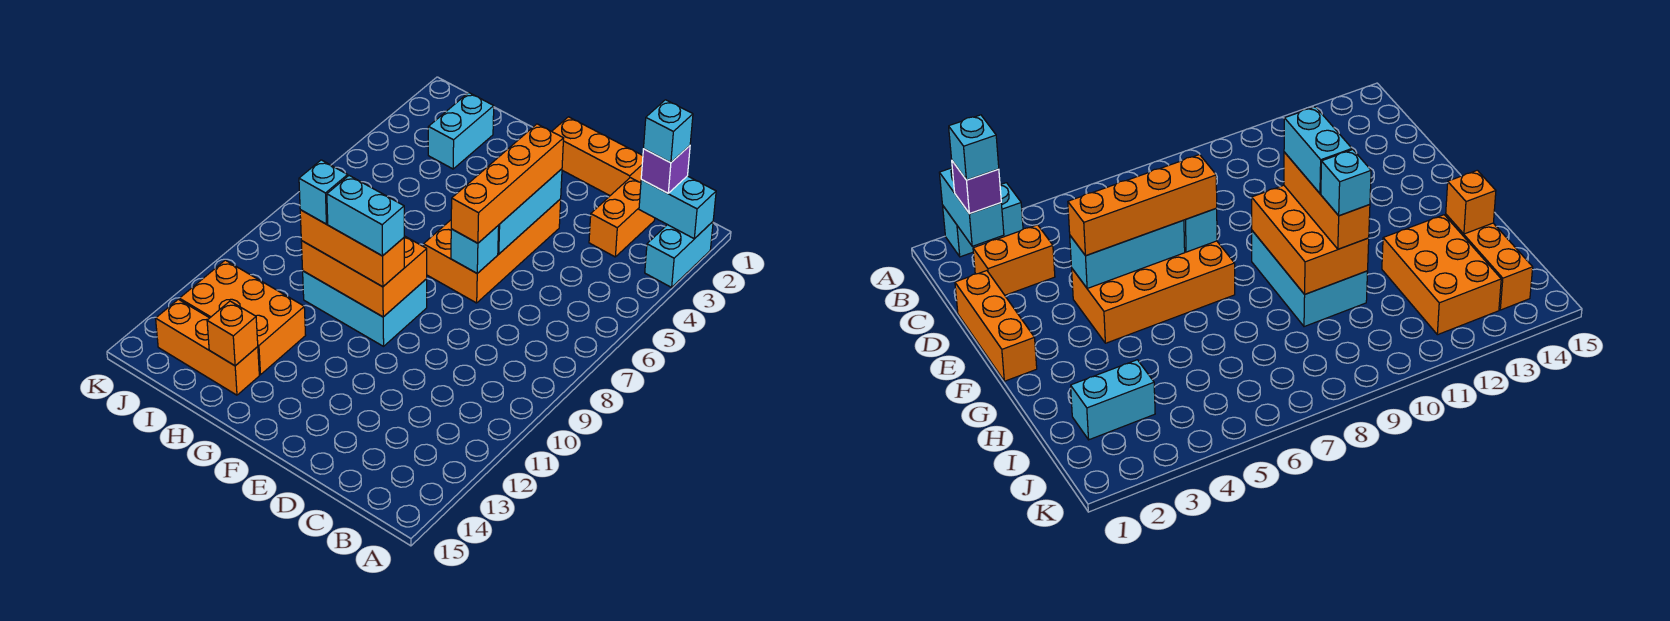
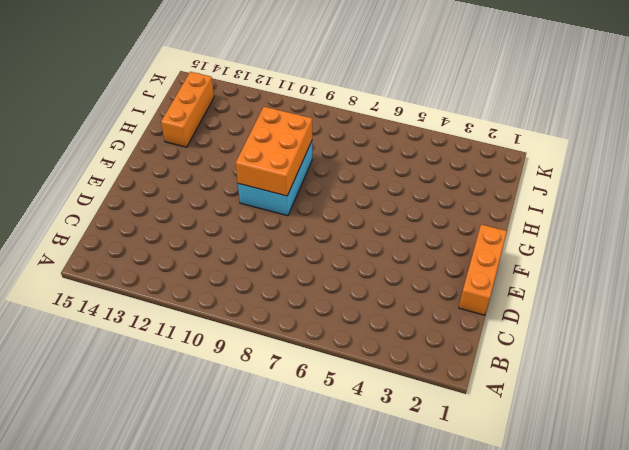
none -> cyan brick A2:A3 level 1
none -> orange brick C2:C3 level 1
none -> orange brick E4:F7 level 1

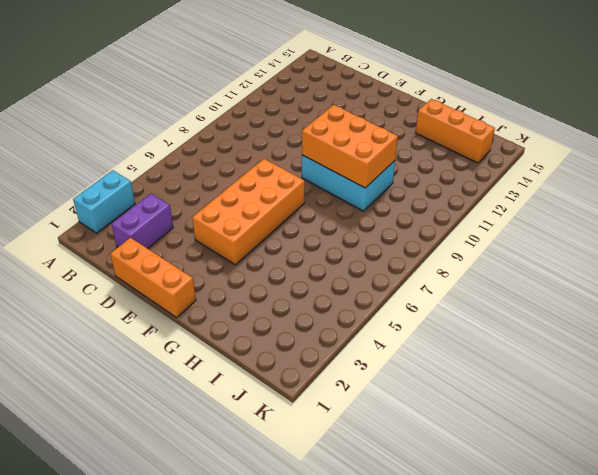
purple brick C2:C3 level 1 -> orange brick C2:C3 level 1
none -> orange brick H12:J13 level 1
none -> cyan brick I2:I3 level 1
none -> cyan brick A2:B2 level 2

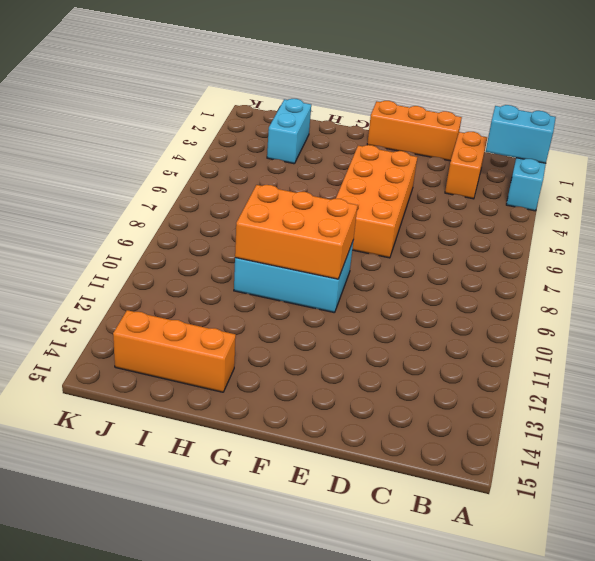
none -> orange brick H12:J13 level 1
none -> cyan brick E4:E6 level 2
none -> cyan brick E7 level 2

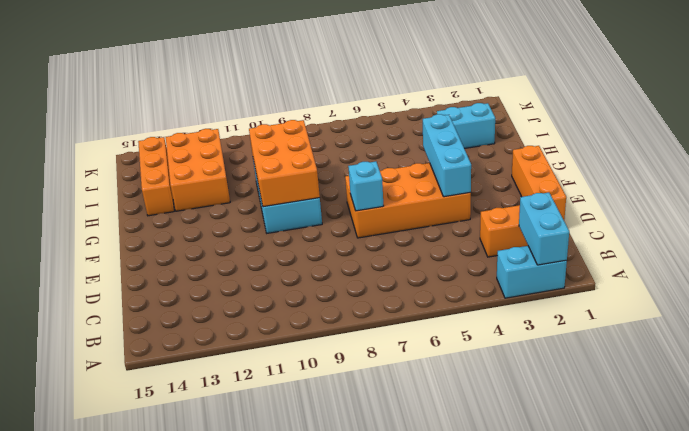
cyan brick E4:G4 level 2 -> cyan brick E4:E6 level 2
none -> orange brick H14 level 2
none -> purple brick B2 level 3
none -> orange brick E4:E7 level 3

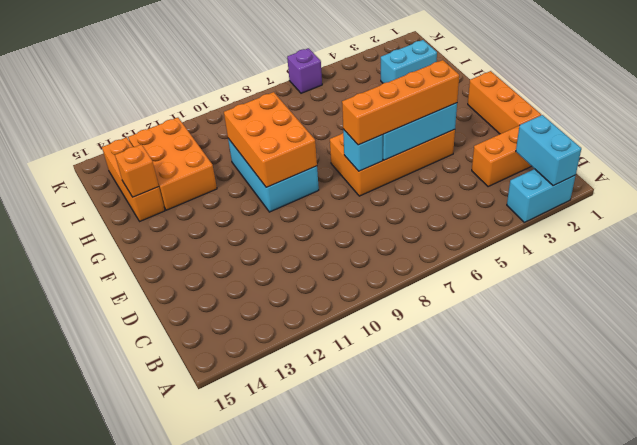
purple brick K6 level 1 -> purple brick B2 level 3
none -> orange brick F10:H10 level 3
none -> cyan brick B2 level 4
none -> cyan brick F10:G10 level 4

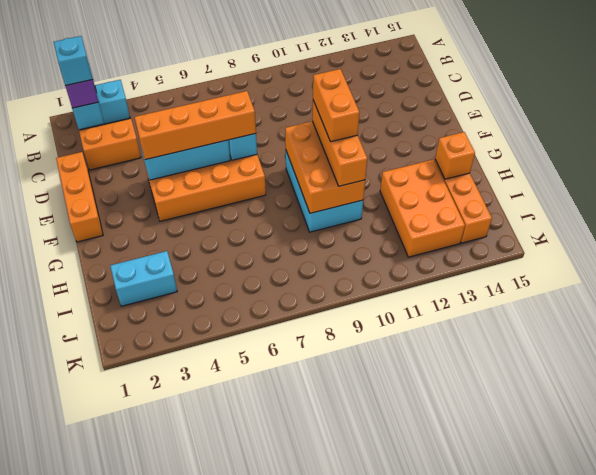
orange brick F10:G10 level 4 -> cyan brick F10:G10 level 4
none -> cyan brick H10 level 4

